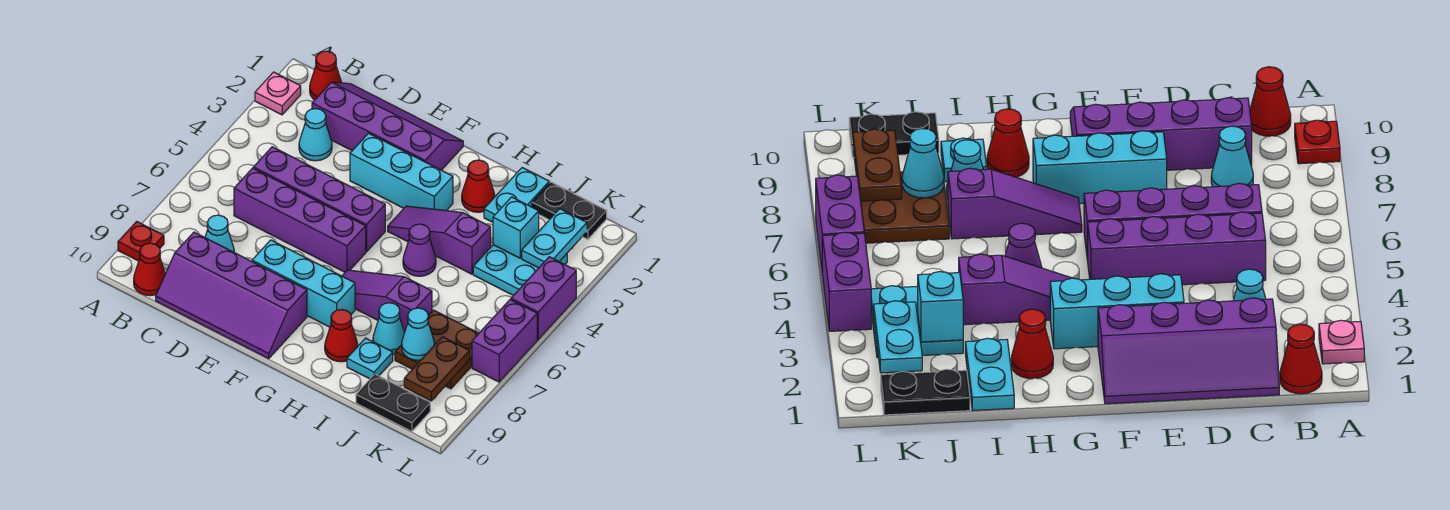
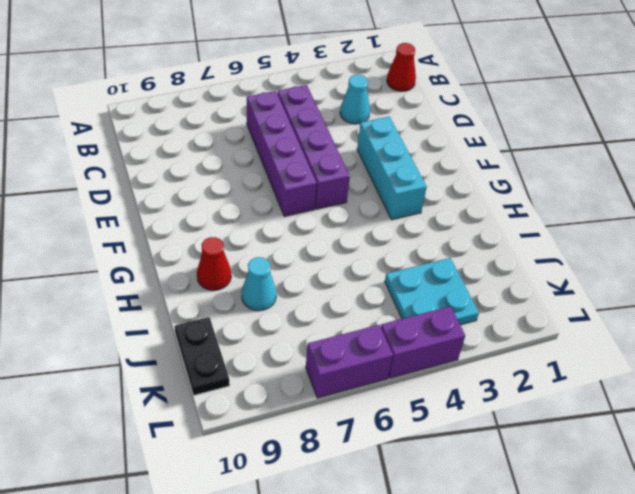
none -> pink plate A2 level 1
none -> red plate A9 level 1
none -> red cone B10 level 1
none -> purple slope C1:F2 level 1 top 2

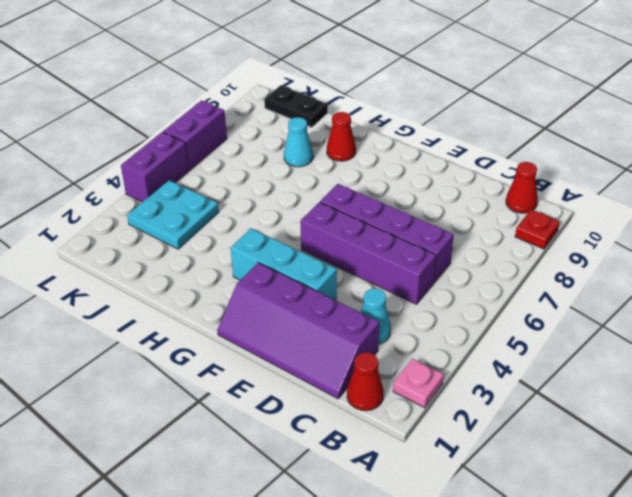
none -> cyan cone C8 level 1
none -> purple slope C9:F10 level 1 top 9
none -> cyan brick E8:G8 level 1
none -> purple slope G4:I4 level 1 top I

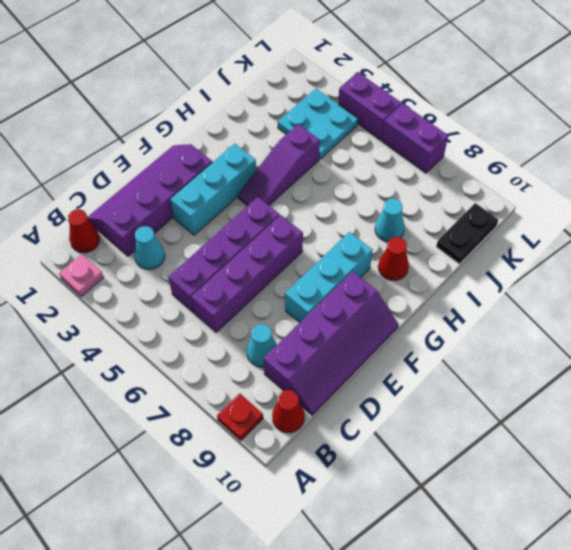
none -> purple slope G7:I7 level 1 top I
none -> red cone H2 level 1
none -> purple cone H5 level 1
none -> cyan plate I1:I2 level 1

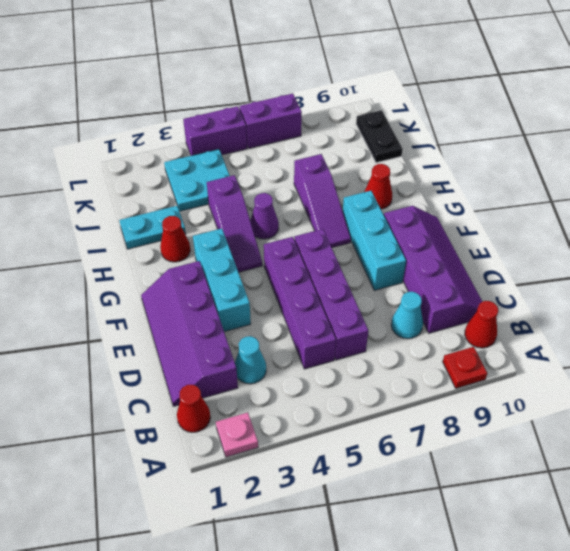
none -> cyan cone I8 level 1
none -> cyan plate I9 level 1
none -> black plate J1:K1 level 1
none -> brown plate J7:K8 level 1

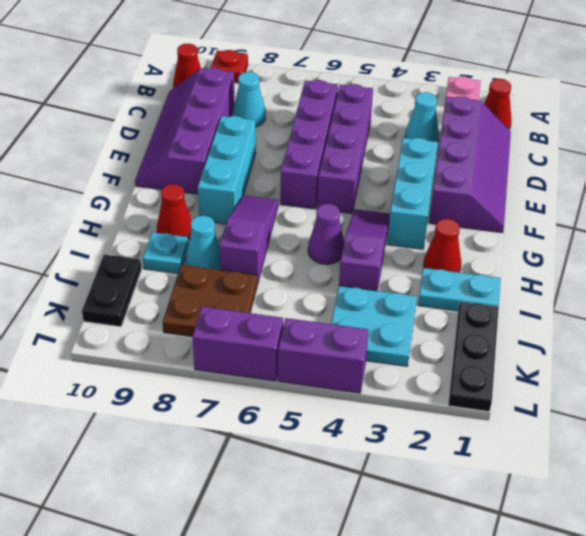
black plate J1:L1 level 1 -> black plate J1:K1 level 1
none -> cyan brick J3 level 2
none -> cyan cone J8 level 2
none -> cyan plate K2:K3 level 2
none -> brown plate K8:K9 level 2

